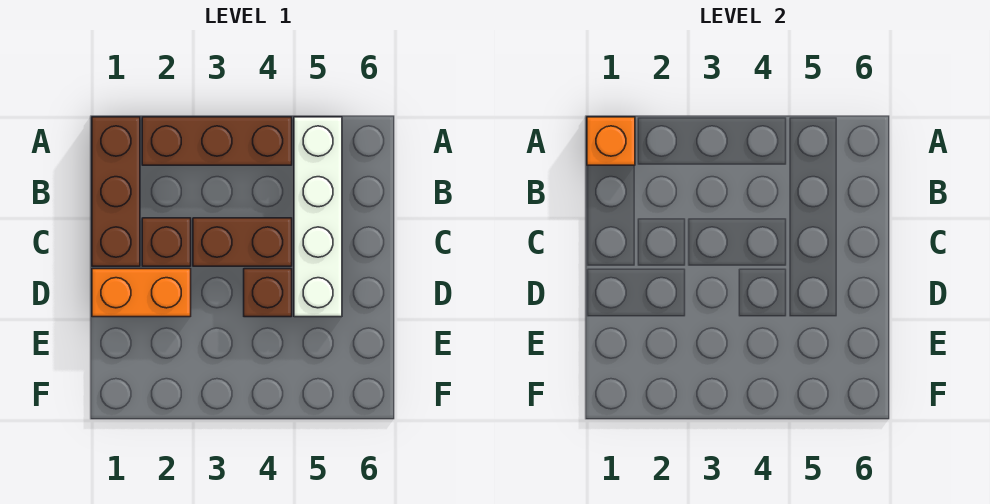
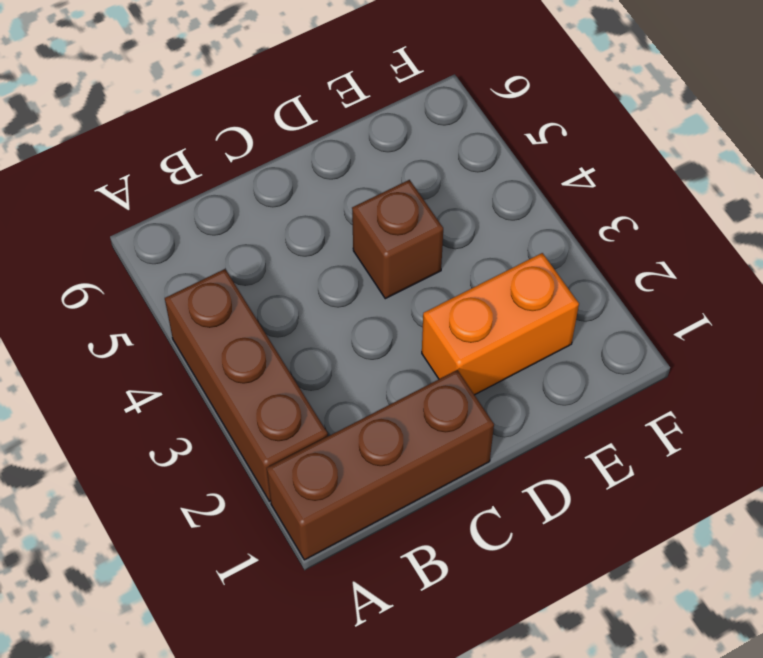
orange brick D2:E2 level 1 -> orange brick D1:D2 level 1
none -> white brick A5:D5 level 1
none -> brown brick C2 level 1

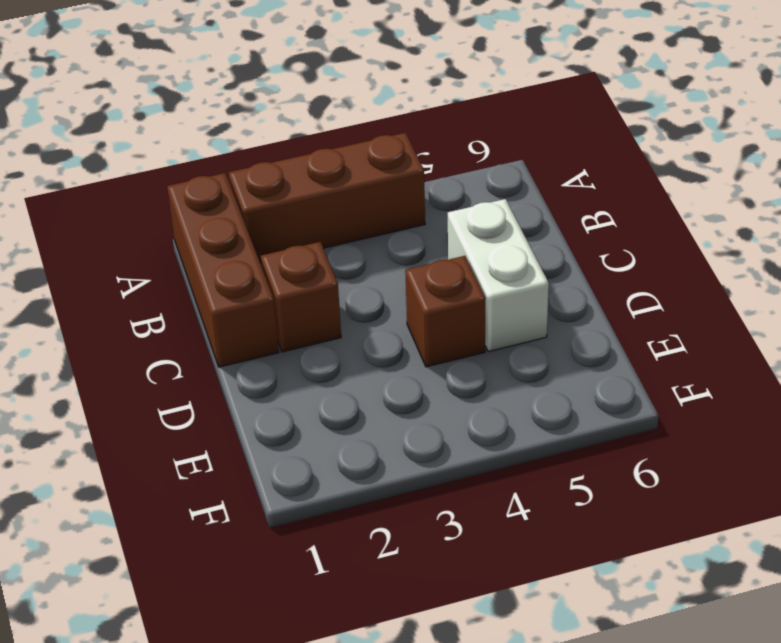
white brick C5:D5 level 1 -> white brick A5:D5 level 1
none -> brown brick C3:C4 level 1
none -> orange brick D1:D2 level 1

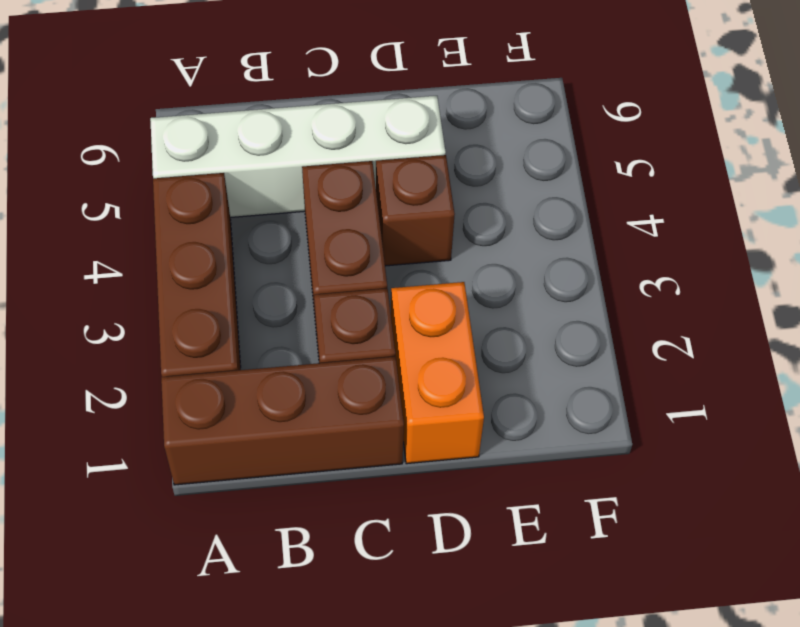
none -> orange brick A1 level 2

